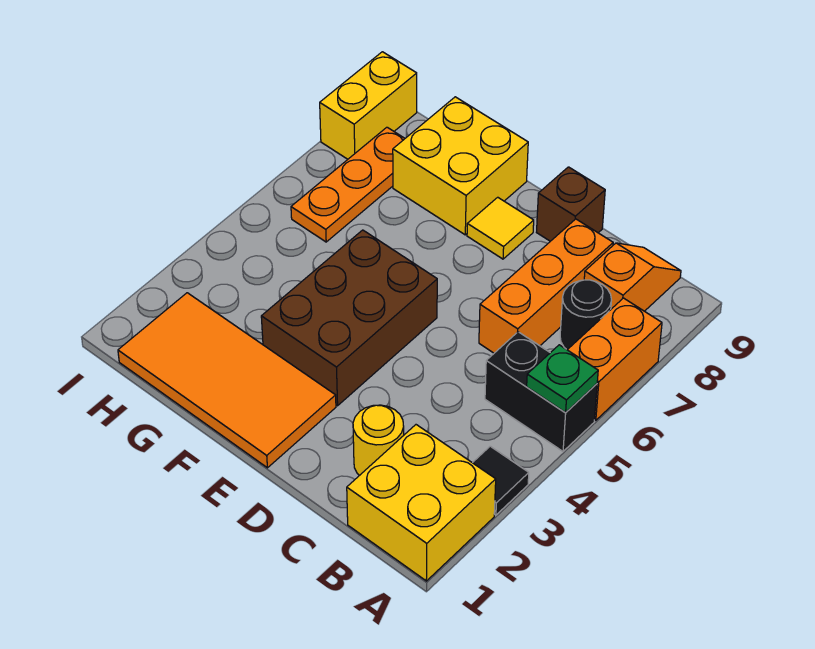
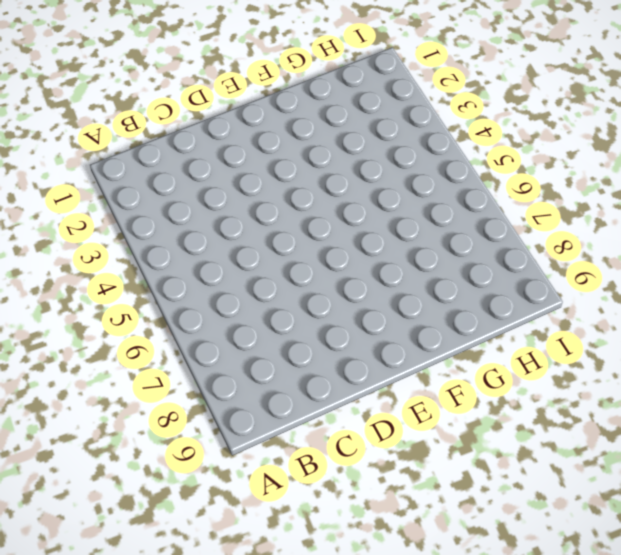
none -> yellow brick A1:B2 level 1
none -> black tile A3 level 1
none -> black brick A5:B5 level 1

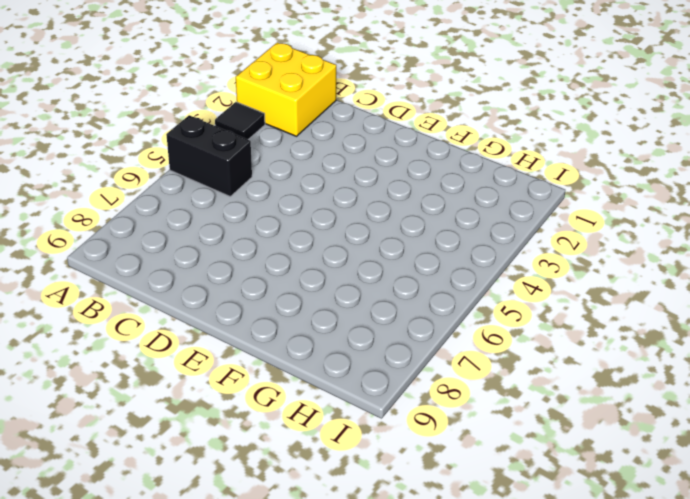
none -> orange brick A6:A7 level 1
none -> black round brick B7 level 1
none -> orange slope B8:B9 level 1 top 8

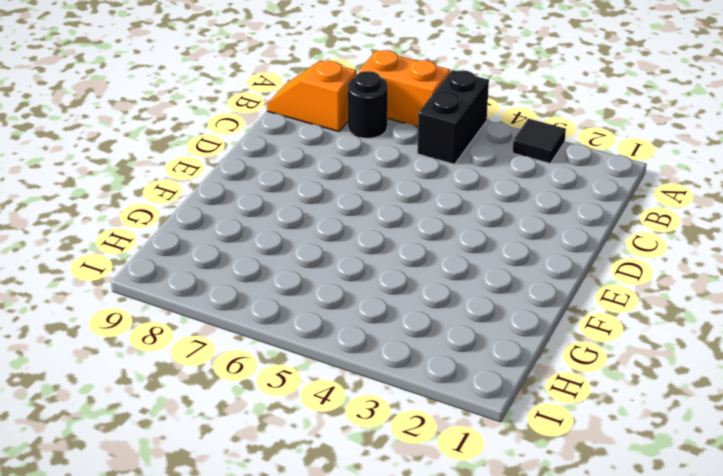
none -> yellow brick A1:B2 level 1
none -> yellow round brick C2 level 1
none -> orange brick C6:C8 level 1

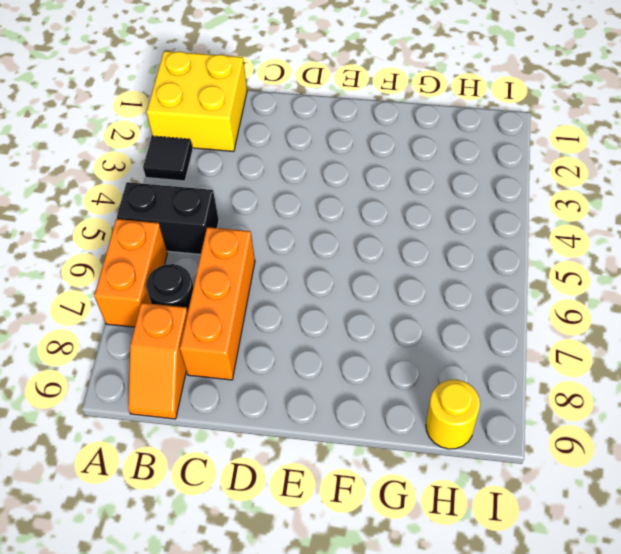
yellow round brick H9 level 1 -> yellow round brick C2 level 1
none -> brown brick D9 level 1
none -> orange tile E1:H2 level 1
none -> brown brick E3:F5 level 1

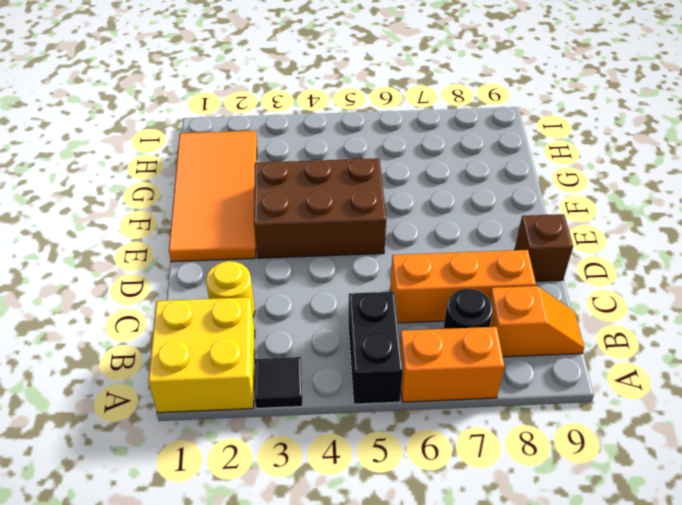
none -> yellow tile E8 level 1
none -> yellow brick F8:G9 level 1
none -> orange plate H6:H8 level 1

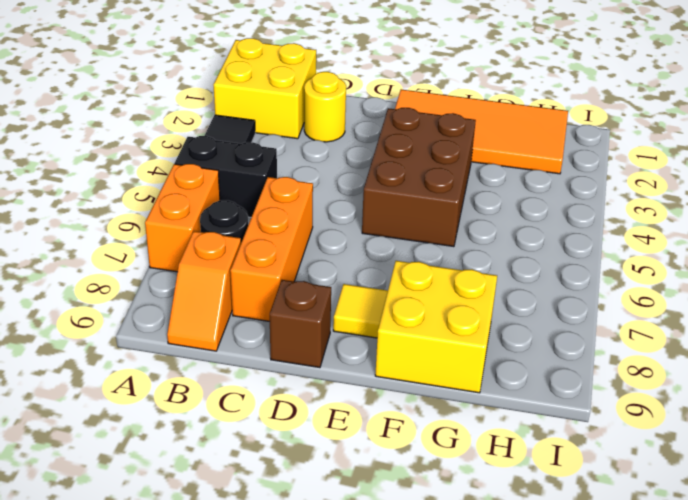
none -> orange plate H6:H8 level 1
none -> yellow brick I8:I9 level 1
none -> green plate A5 level 2

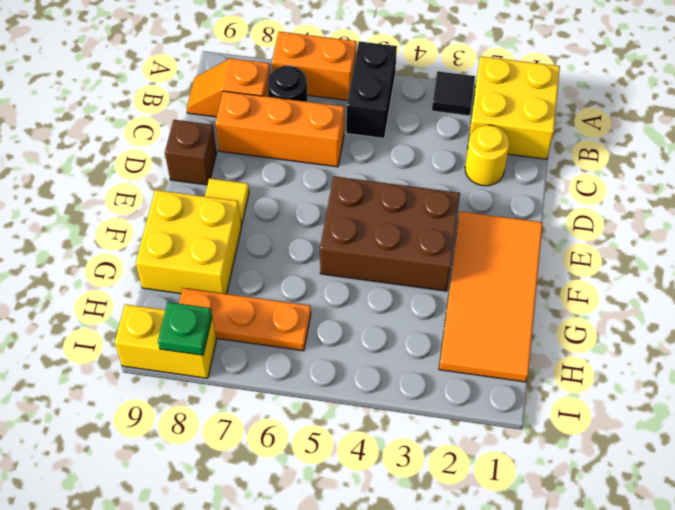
green plate I8 level 2 -> green plate A5 level 2

